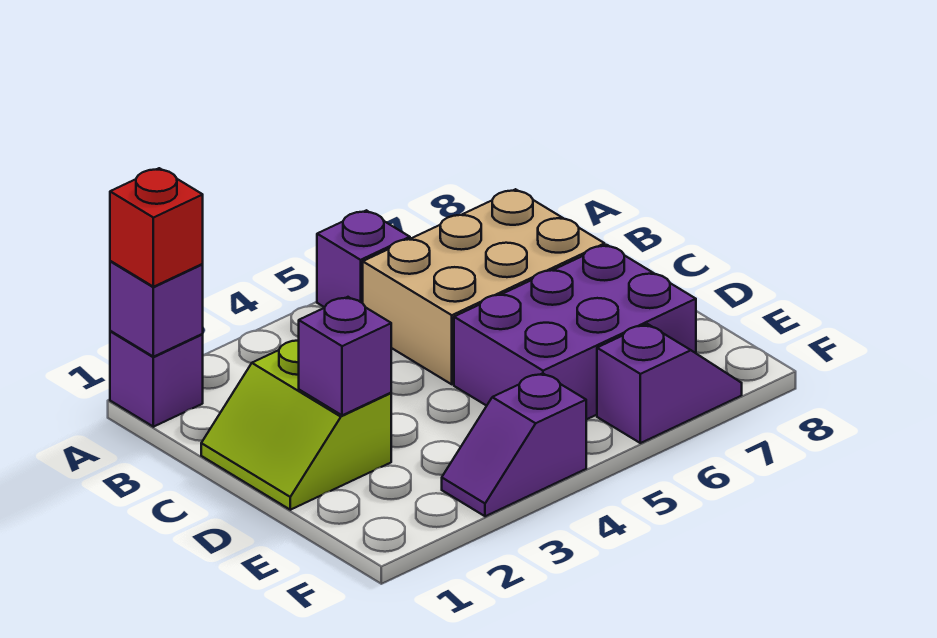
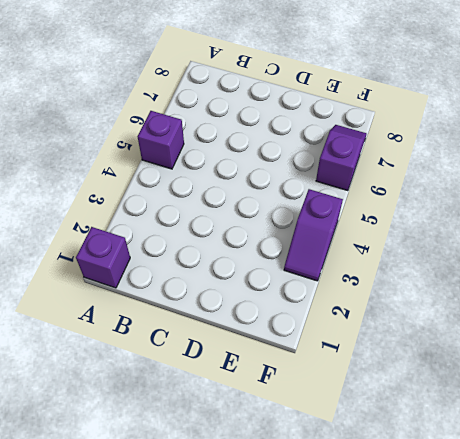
none -> tan brick B5:C7 level 1
none -> lime slope C1:D2 level 1 top 2

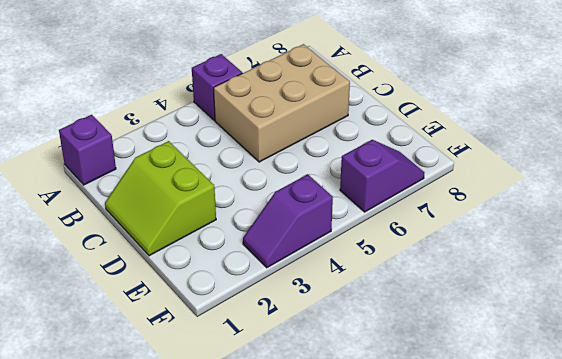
none -> purple brick D5:E7 level 1
none -> purple brick A1 level 2

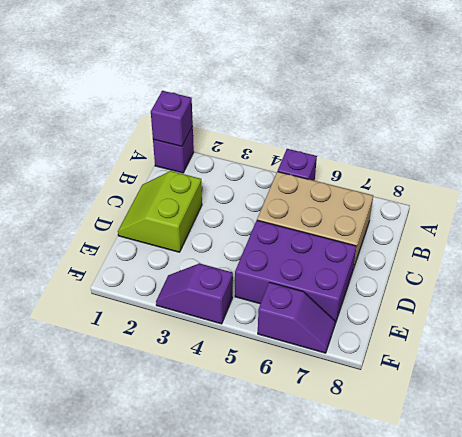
none -> purple brick D2 level 2
none -> red brick A1 level 3

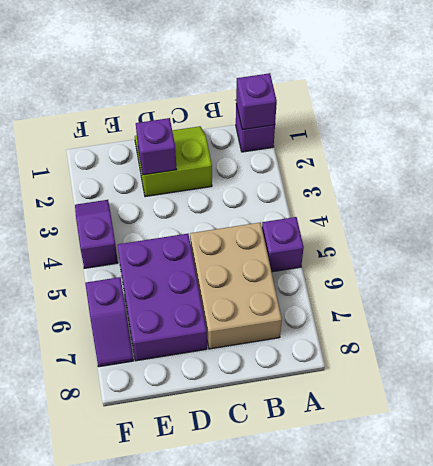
none -> red brick A1 level 3

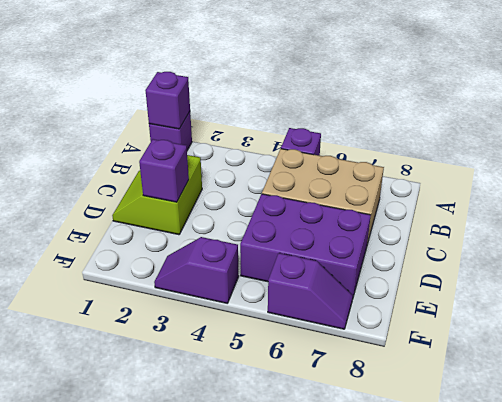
none -> red brick A1 level 3

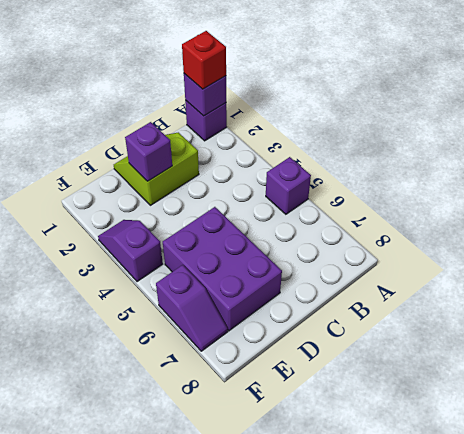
none -> tan brick B5:C7 level 1

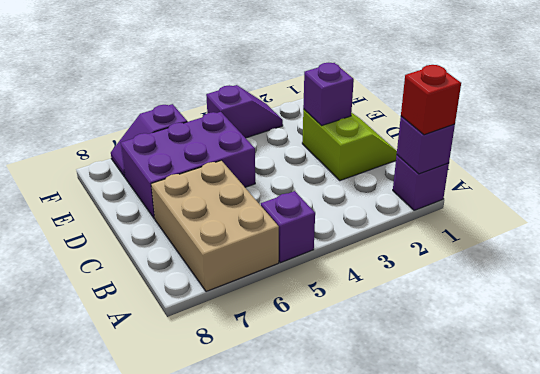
tan brick A6:C7 level 1 -> tan brick B5:C7 level 1

